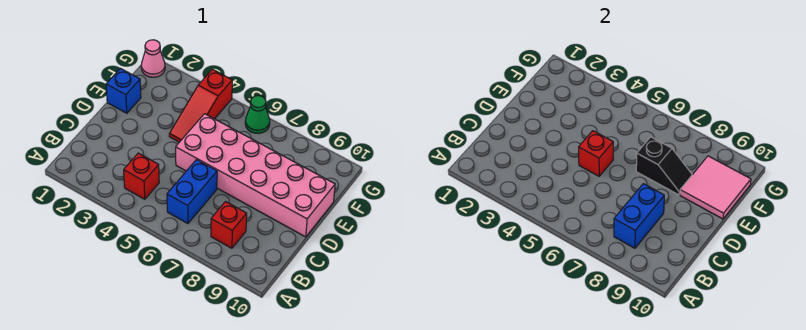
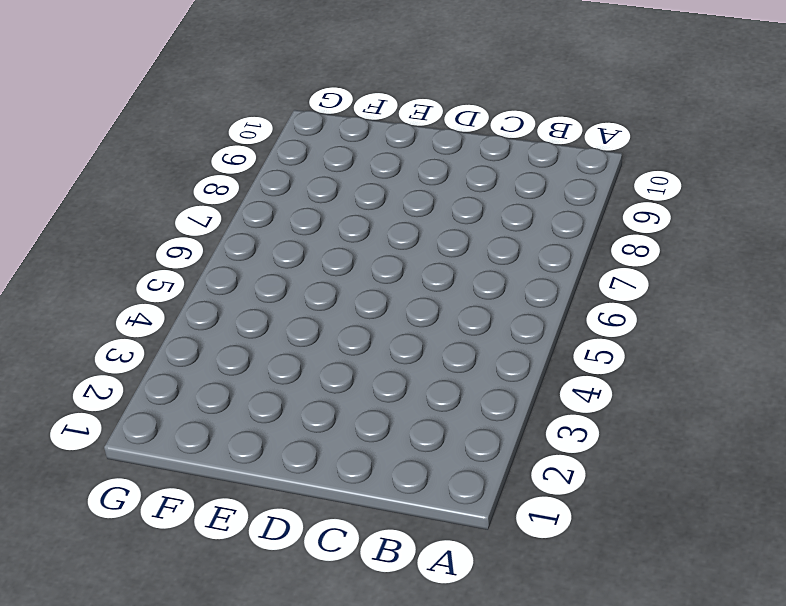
none -> red brick B4 level 1
none -> blue brick B6:C6 level 1
none -> red brick B8 level 1

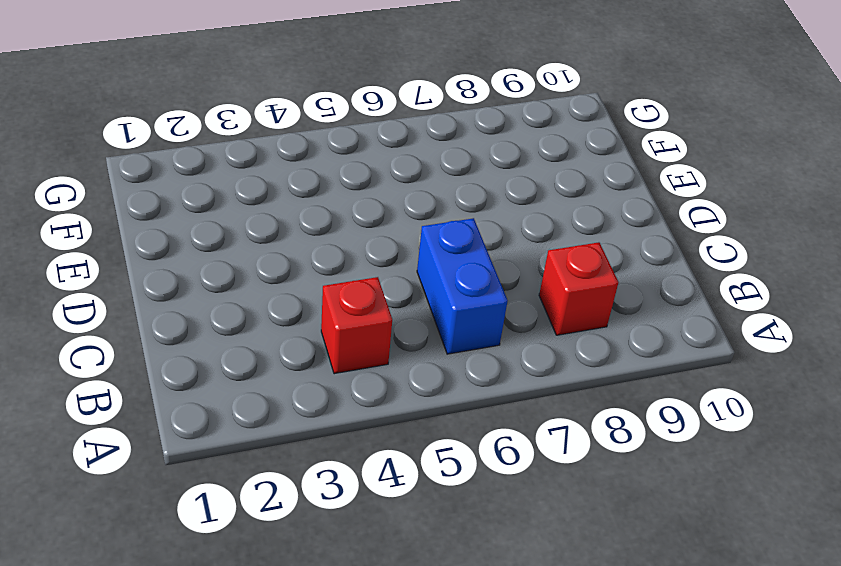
none -> pink brick D5:E10 level 1
none -> blue brick E1 level 1
none -> red slope E4:G4 level 1 top G

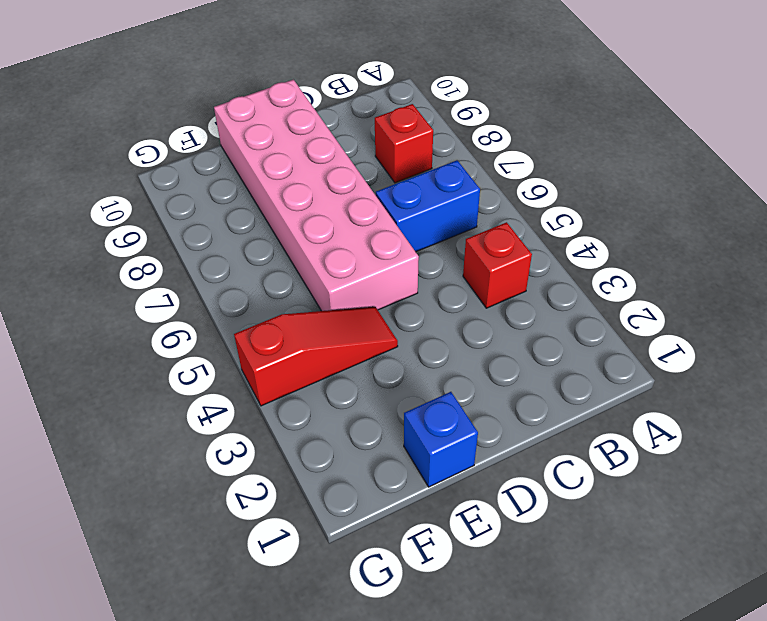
none -> pink cone G1 level 1
none -> green cone G6 level 1
none -> blue brick B8:C8 level 2

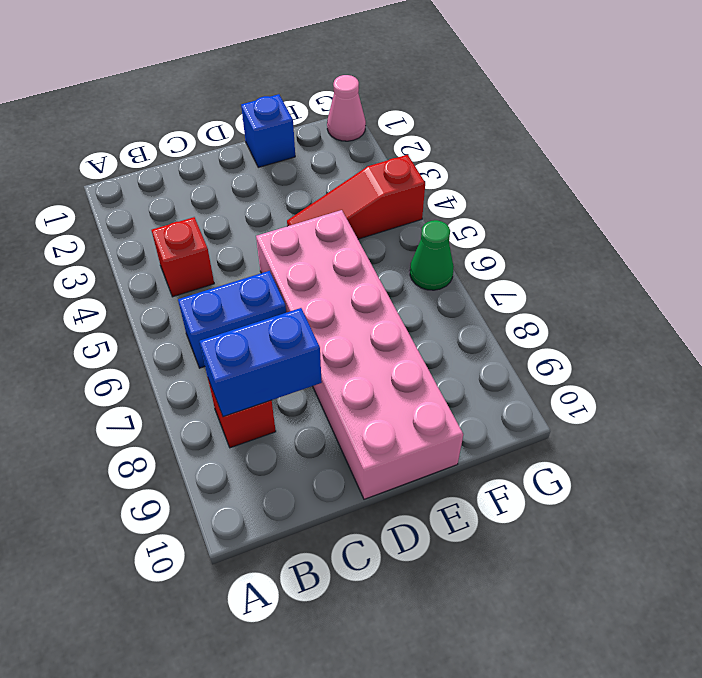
none -> red brick D5 level 2
none -> black slope E7:E8 level 2 top 7
none -> pink tile E9:F10 level 2

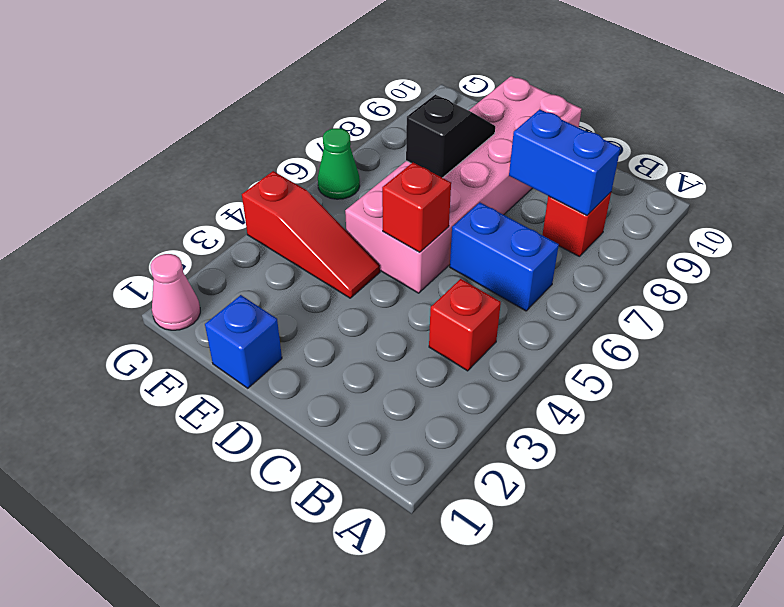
none -> pink tile E9:F10 level 2

